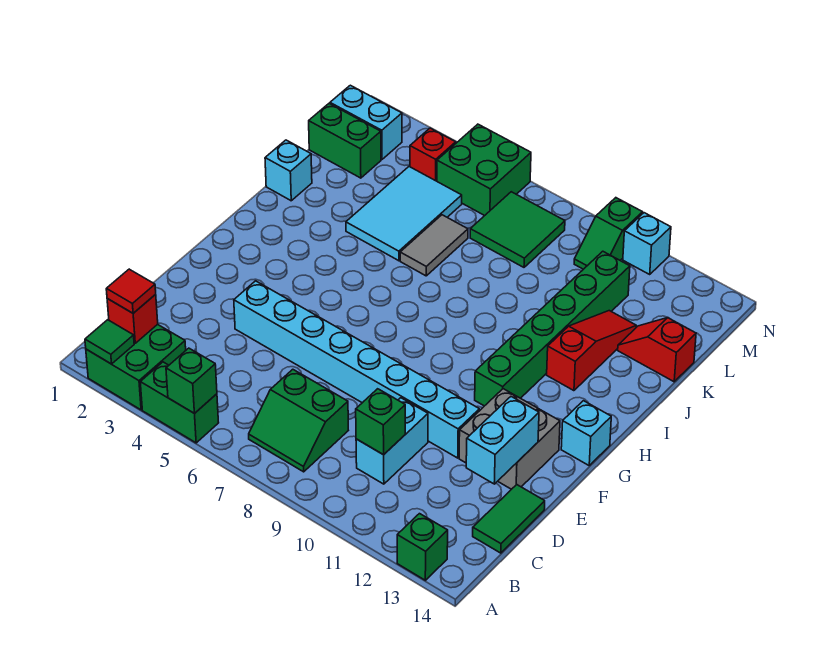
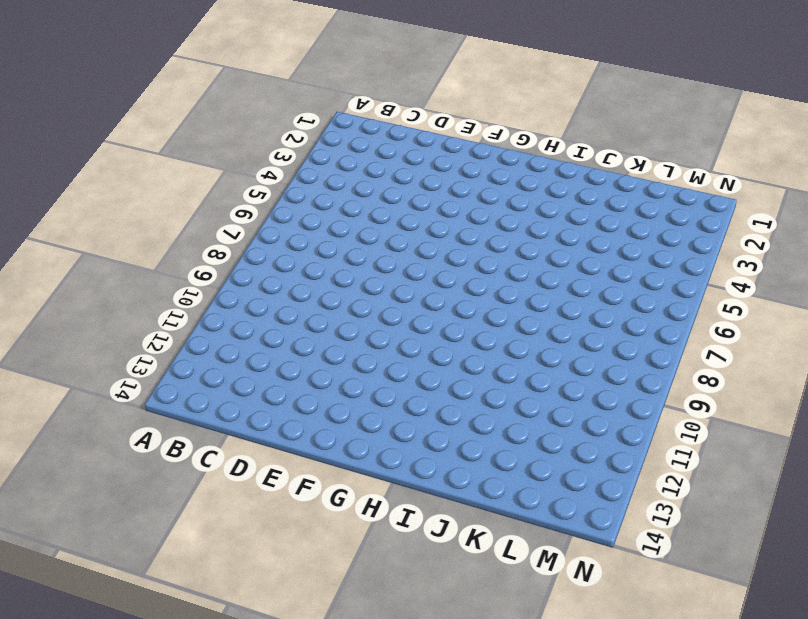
none -> green brick A2:B3 level 1
none -> green brick A4:A5 level 1
none -> green brick A13 level 1

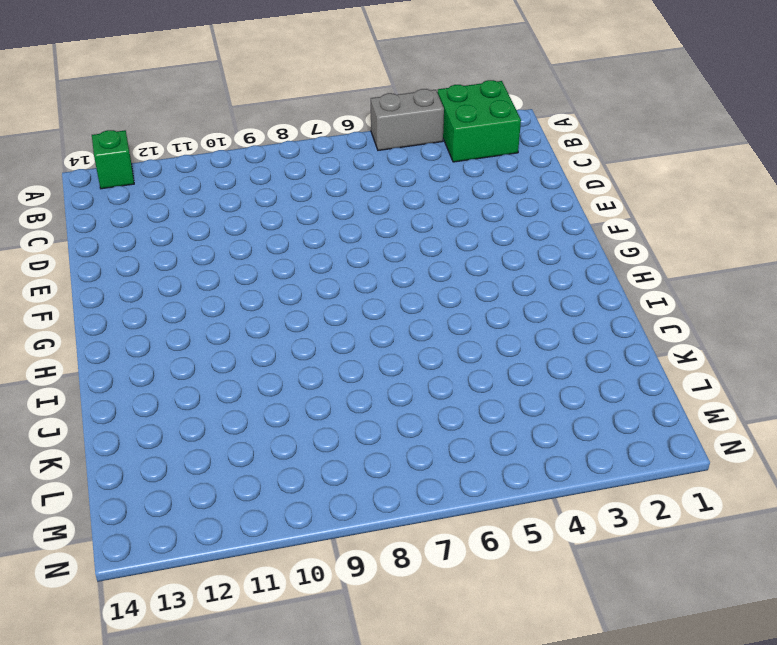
grey brick A4:A5 level 1 -> green brick A4:A5 level 1
none -> green slope B7:C8 level 1 top C
none -> cyan brick C10:D10 level 1
none -> green tile C14:D14 level 1

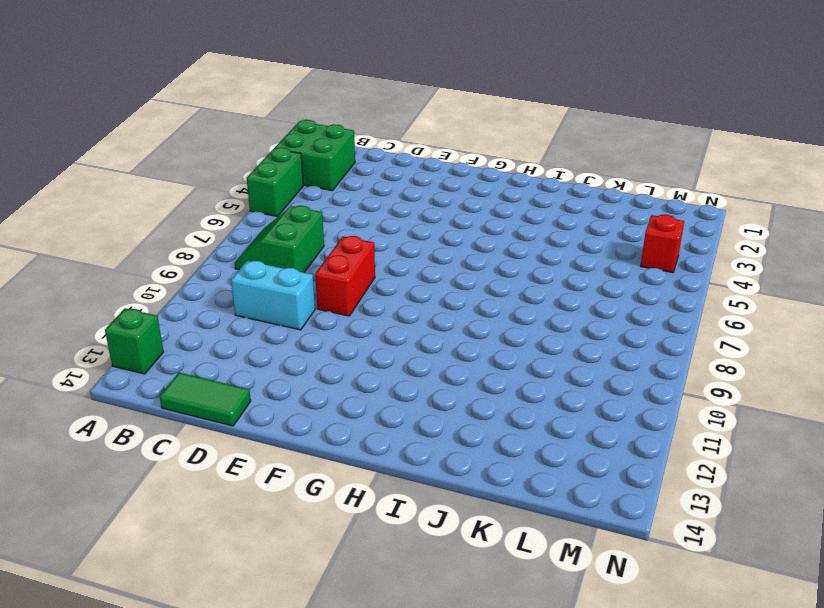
red brick E8:E9 level 1 -> cyan brick E4:E11 level 1
none -> grey brick E12:F13 level 1
none -> green brick G11:L11 level 1
none -> cyan brick G14 level 1

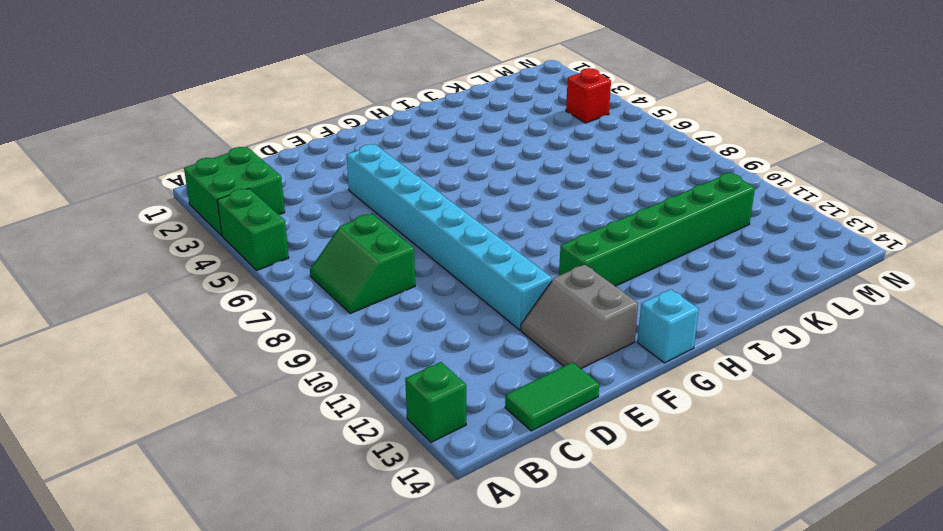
grey slope E12:F13 level 1 top F -> grey brick E12:F13 level 1
none -> cyan brick C10:D10 level 1
none -> red slope I12:K12 level 1 top I
none -> cyan brick J1 level 1

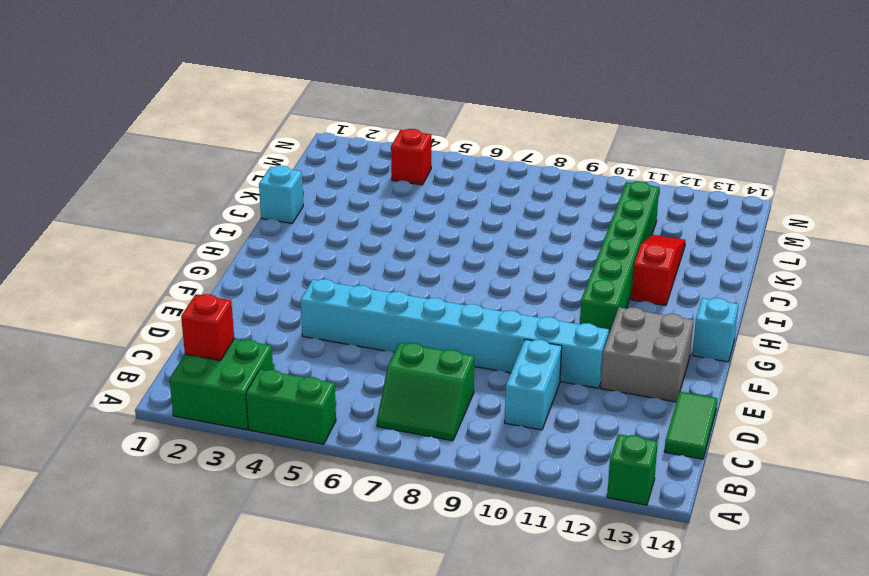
none -> cyan tile J4:L5 level 1
none -> grey tile J6:K6 level 1
none -> red slope K13:K14 level 1 top 14

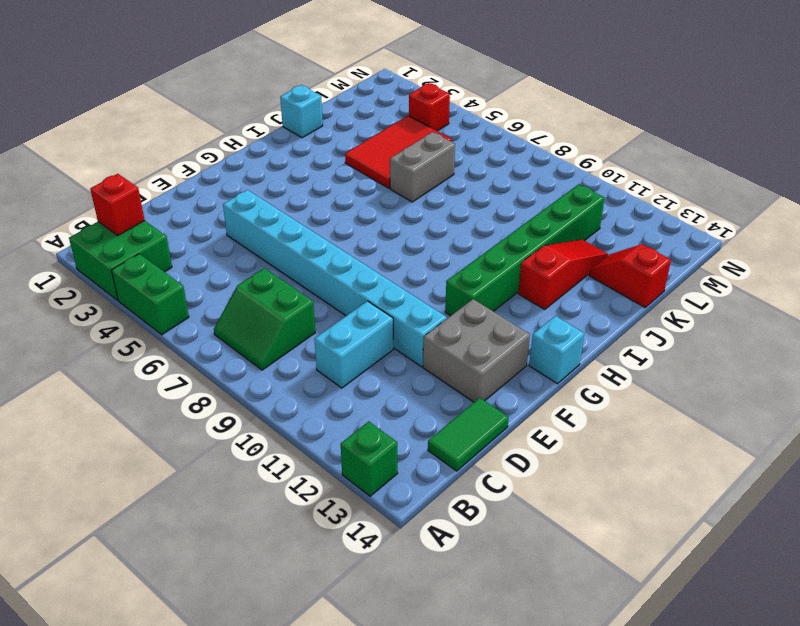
red tile J4:L5 level 1 -> cyan tile J4:L5 level 1
grey brick J6:K6 level 1 -> grey tile J6:K6 level 1
none -> green brick L1:L2 level 1
none -> green tile L7:M8 level 1
none -> cyan brick M1:M2 level 1

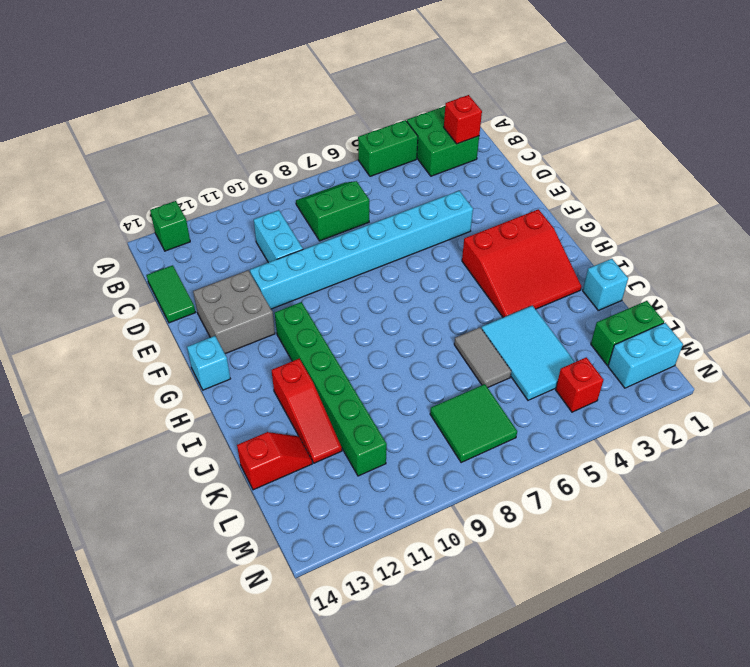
red slope G2:I4 level 1 top G -> none
none -> green brick M5:N6 level 1
none -> green slope M10:N10 level 1 top N
none -> cyan brick N11 level 1

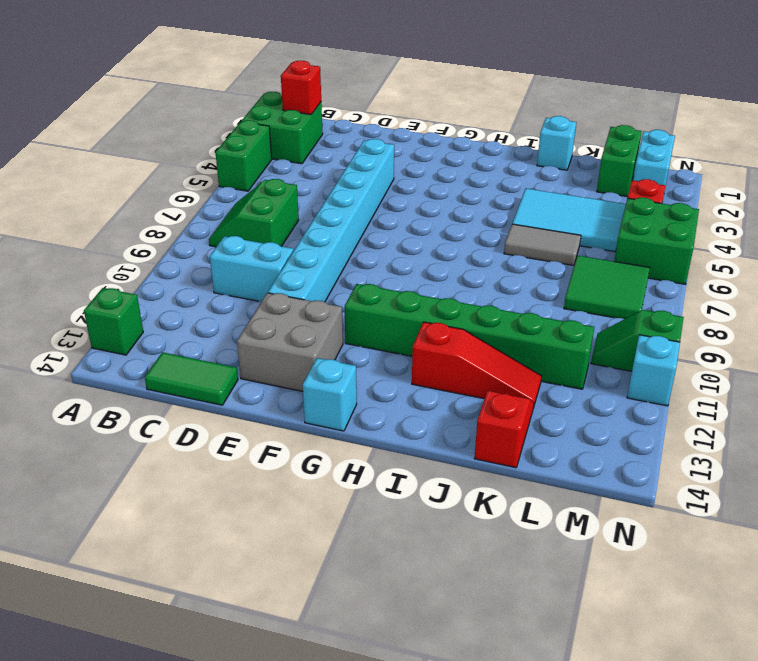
none -> green tile A2 level 2
none -> green brick A5 level 2
none -> green brick C10 level 2

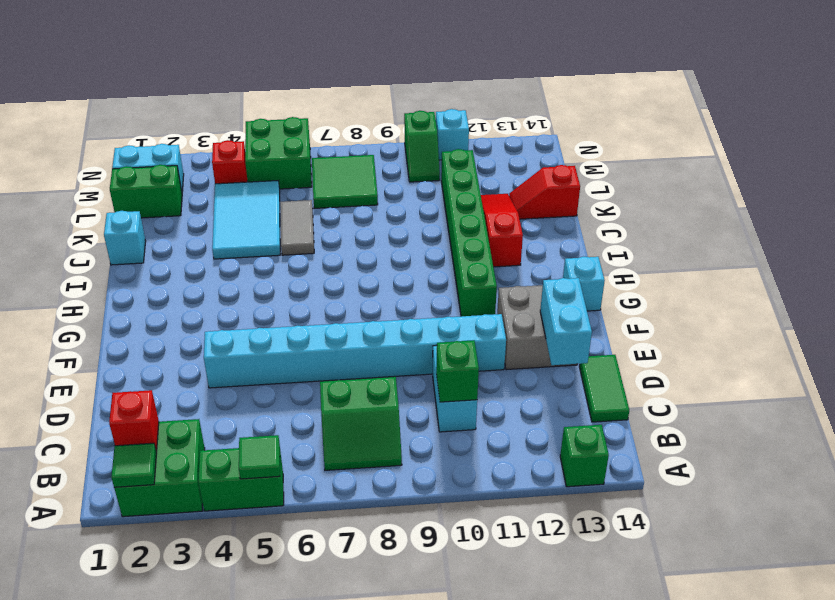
green tile A5 level 2 -> green brick A5 level 2
none -> red tile B2 level 3

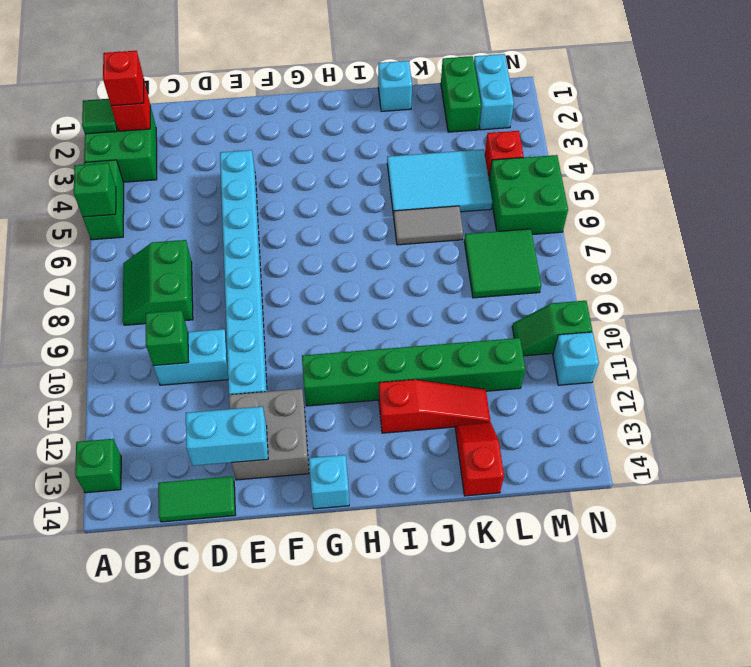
red brick B2 level 3 -> red tile B2 level 3

